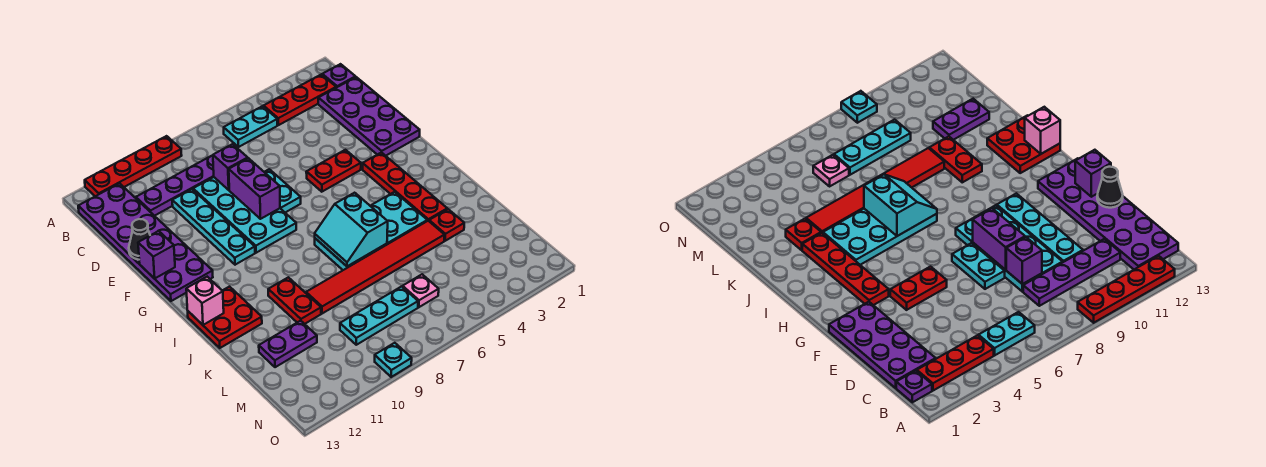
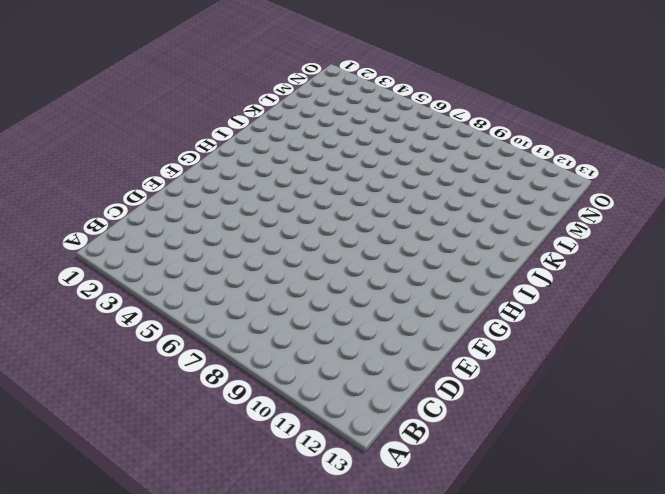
none -> red plate A9:A12 level 1
none -> purple plate B1 level 1
none -> red plate B2:B4 level 1

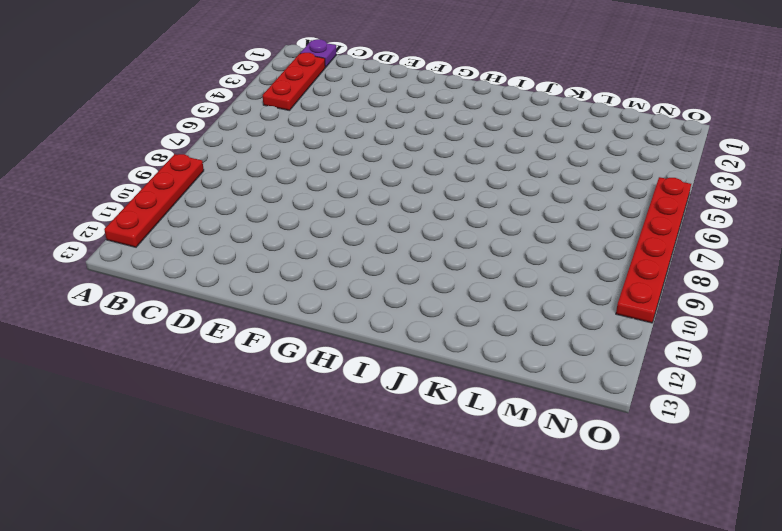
red plate O5:O10 level 1 -> cyan plate O9 level 1
none -> cyan plate B5:B6 level 1
none -> purple plate B12:G13 level 1
none -> purple plate C1:F2 level 1

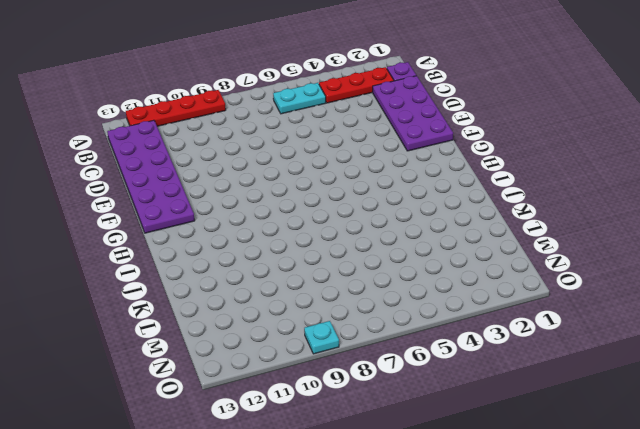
none -> purple plate C8:C11 level 1
none -> cyan plate D8:G9 level 1
none -> cyan plate D10:G10 level 1

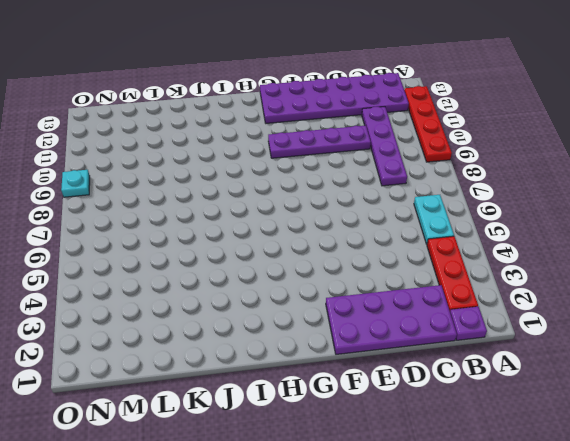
purple plate D10:G10 level 1 -> cyan plate D10:G10 level 1
none -> cyan plate D8:G9 level 1
none -> cyan plate E7:F7 level 1
none -> red plate F4:F5 level 1

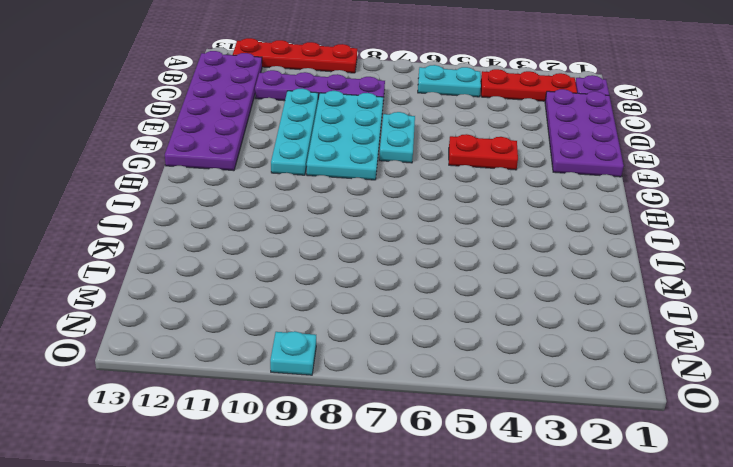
none -> red plate G3:J3 level 1
none -> cyan plate I4:J7 level 1
none -> red plate I12:J13 level 1

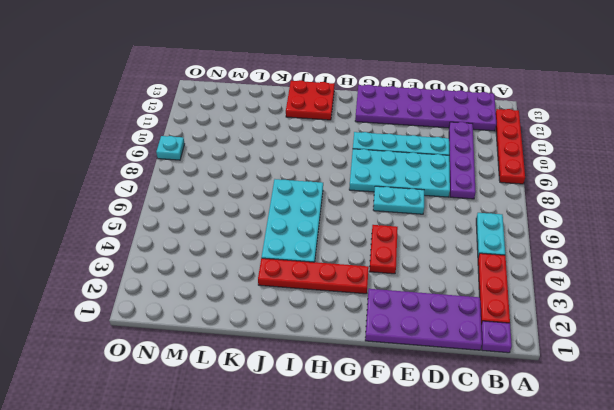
none -> red plate J10:K10 level 1
none -> red plate K3 level 1
none -> red tile K4:K9 level 1

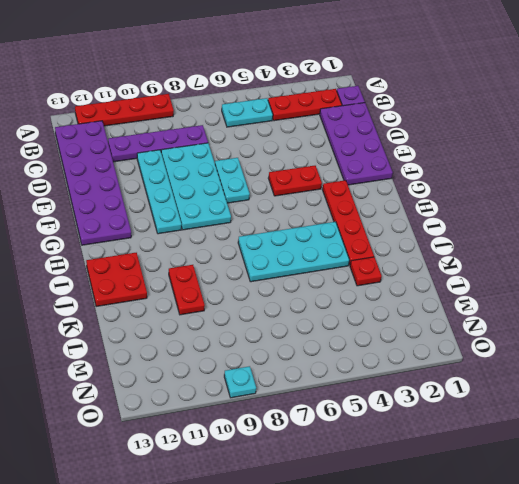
none -> red tile K4:K9 level 1
none -> purple plate L11:L12 level 1
none -> pink plate M6 level 1

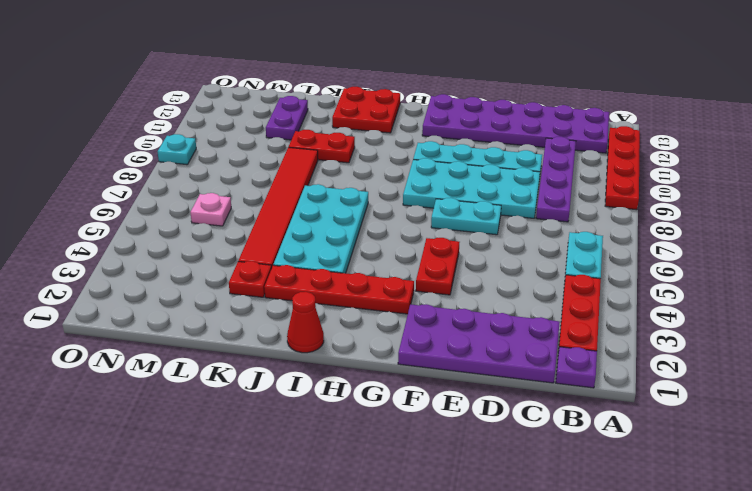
red cone I1 level 1 -> none
none -> cyan plate M7:M9 level 1
none -> purple brick D8 level 2
none -> purple brick E8:F8 level 2

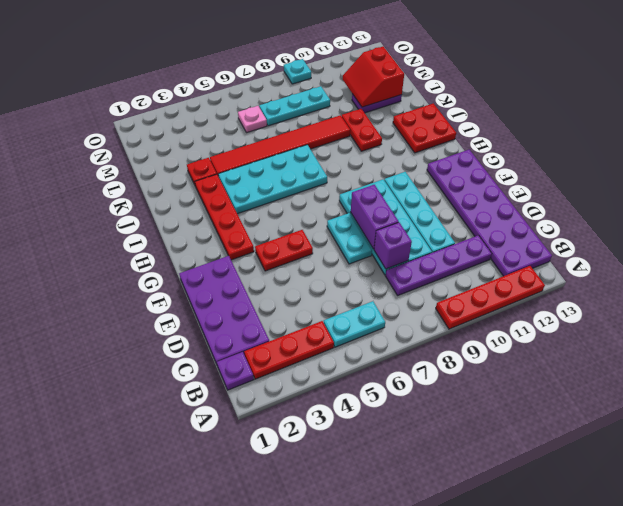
red slope L11:M12 level 2 top 12 -> none
none -> black cone E13 level 2
none -> purple brick F13 level 2
none -> cyan slope I6:J7 level 2 top 6

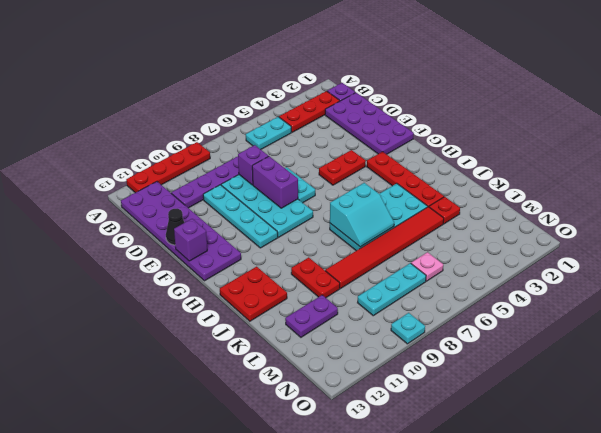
cyan slope I6:J7 level 2 top I -> cyan slope I6:J7 level 2 top 6
none -> pink brick I13 level 2

